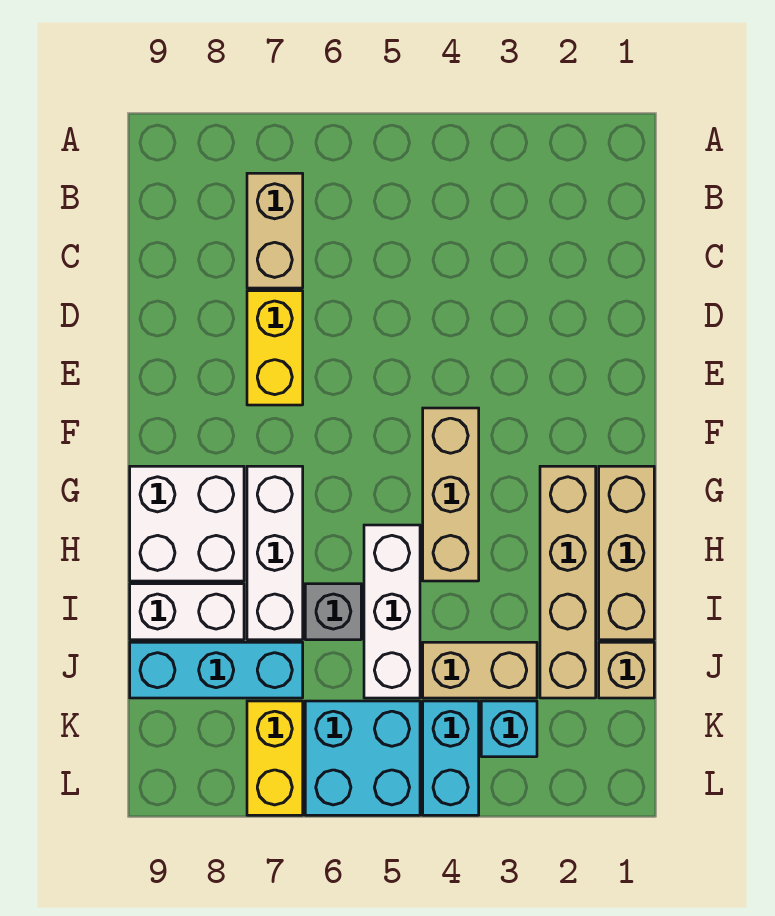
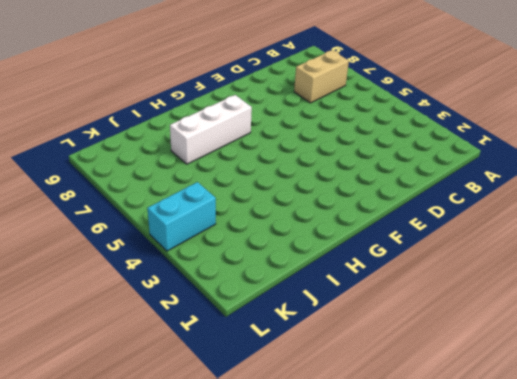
none -> yellow brick D7:E7 level 1
none -> tan brick F4:H4 level 1
none -> tan brick G1:I1 level 1

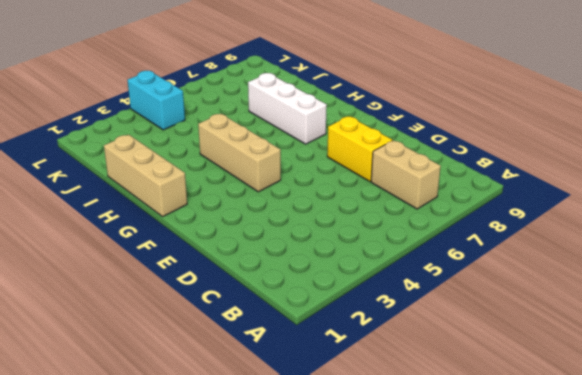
none -> tan brick G2:J2 level 1
none -> white brick G8:H9 level 1
none -> white brick H5:J5 level 1

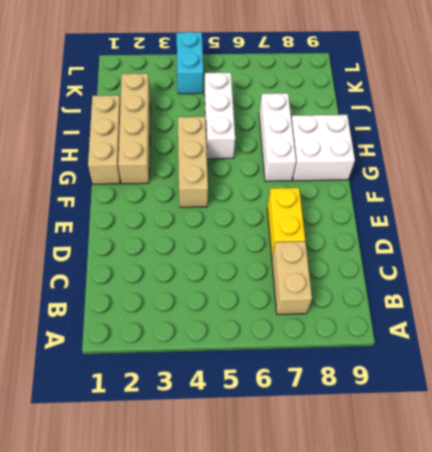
none -> grey brick I6 level 1
none -> white brick I8:I9 level 1
none -> tan brick J1 level 1

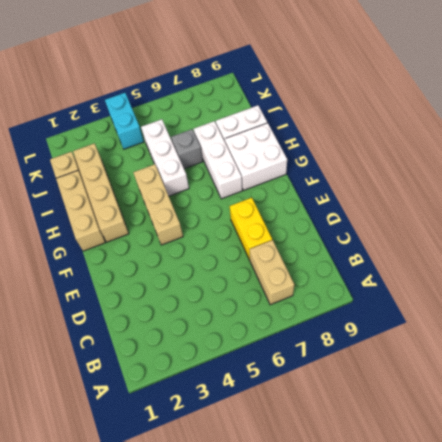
none -> tan brick J3:J4 level 1
none -> cyan brick J7:J9 level 1
none -> cyan brick K3 level 1

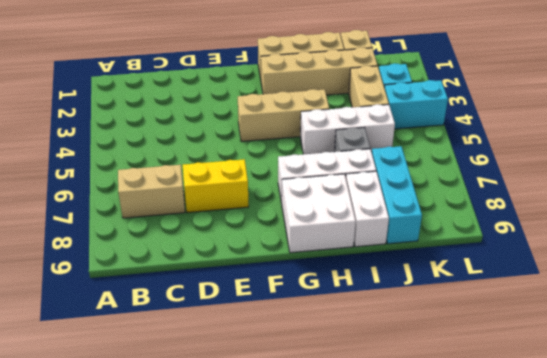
none -> cyan brick K5:L6 level 1
none -> yellow brick K7:L7 level 1

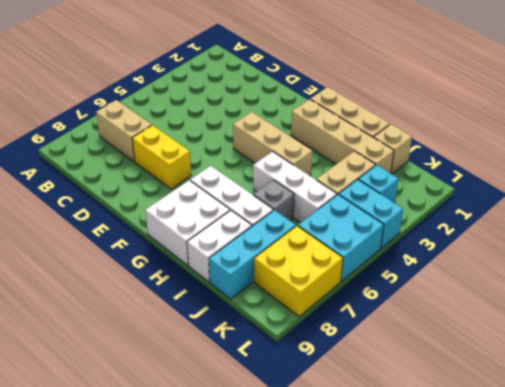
yellow brick K7:L8 level 1 -> yellow brick K7:L7 level 1

